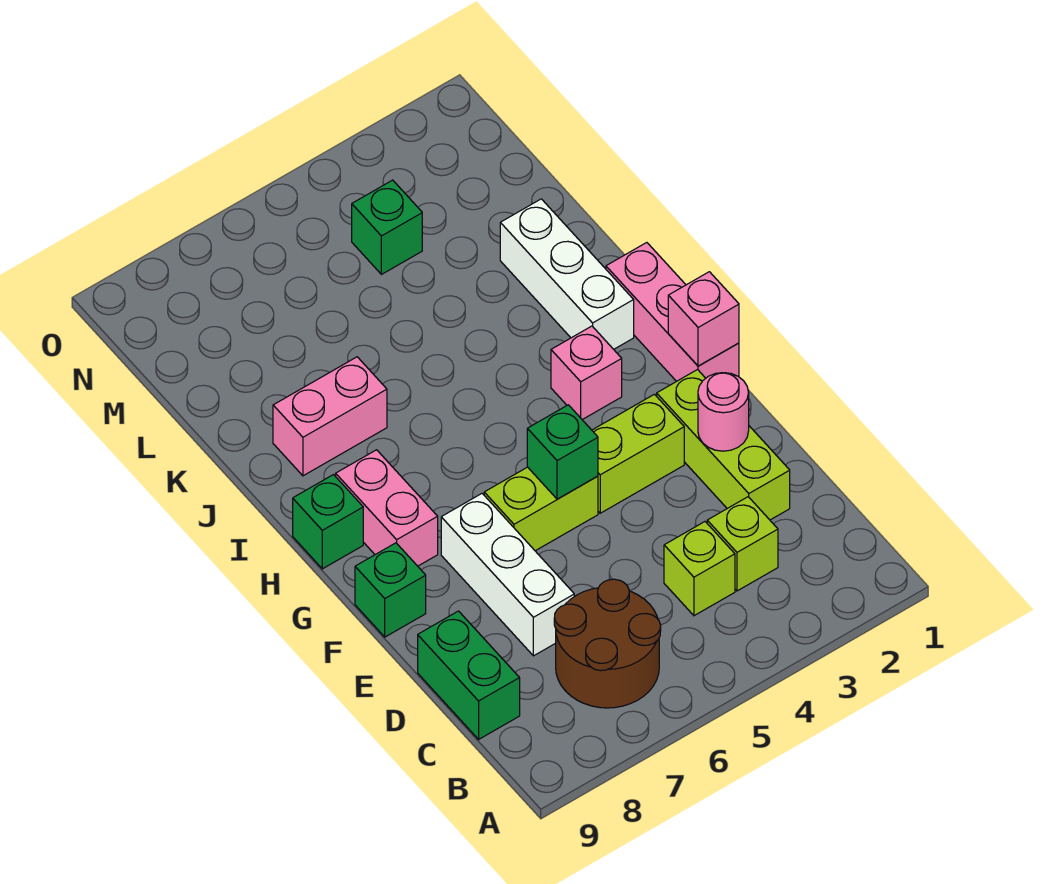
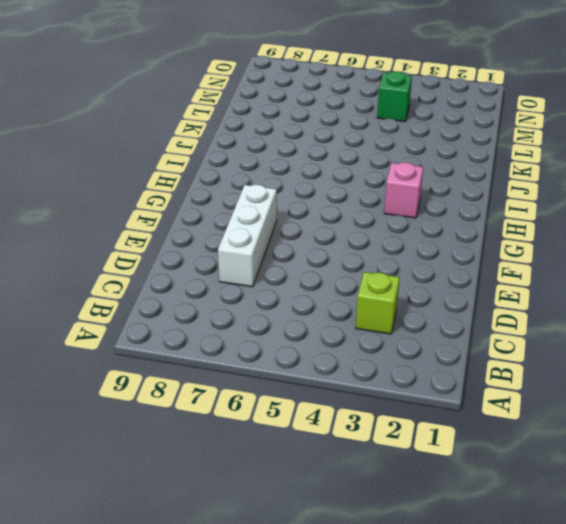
none -> brown round brick B6:C7 level 1
none -> lime brick C4 level 1
none -> green brick C9:D9 level 1

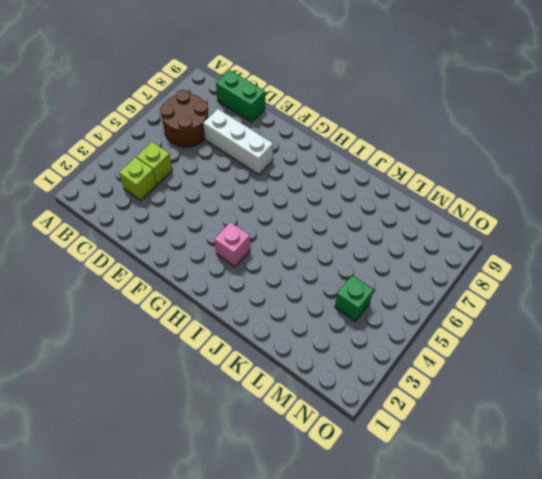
none -> lime brick D2:F2 level 1
none -> lime brick F3:F4 level 1
none -> lime brick F5:F6 level 1

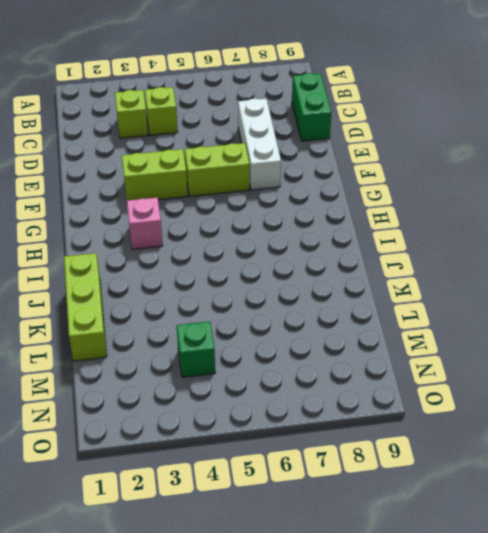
lime brick J1:L1 level 1 -> lime brick D2:F2 level 1
none -> brown round brick B6:C7 level 1
none -> green brick F9 level 1
none -> pink brick G1:I1 level 1

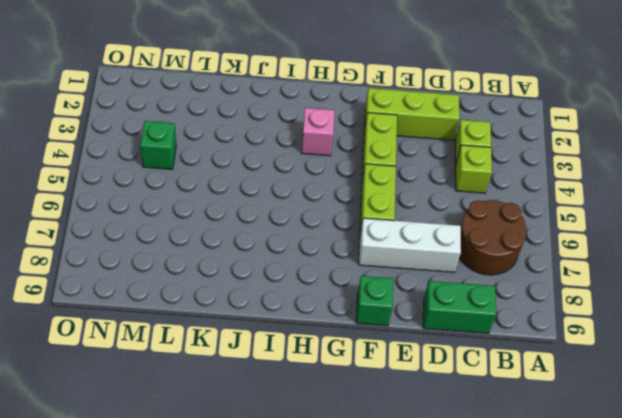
none -> pink brick G1:I1 level 1
none -> pink brick G8:H8 level 1
none -> green brick H9 level 1

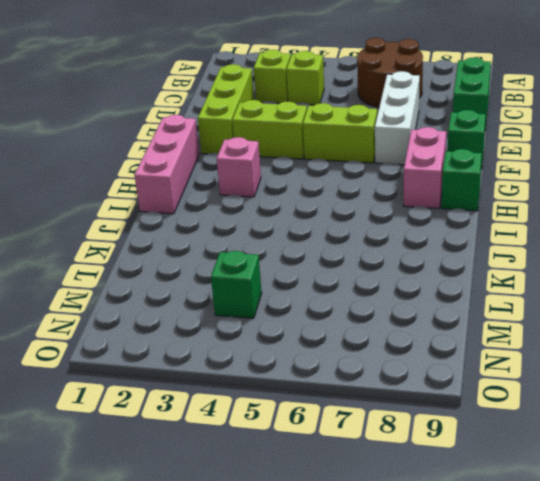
none -> white brick I2:K2 level 1
none -> pink brick J7:J8 level 1
none -> pink round brick E2 level 2

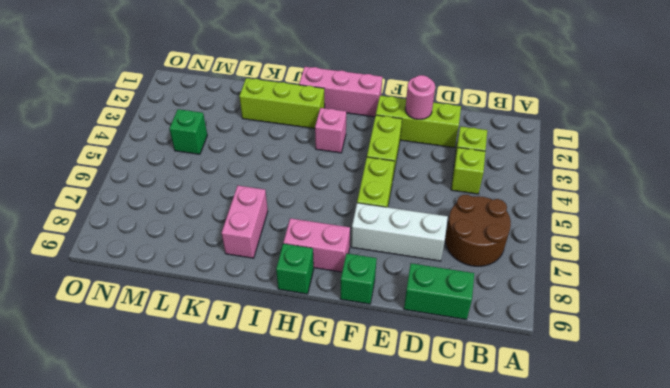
lime brick I2:K2 level 1 -> white brick I2:K2 level 1
none -> green brick F5 level 2
none -> pink brick G1 level 2

